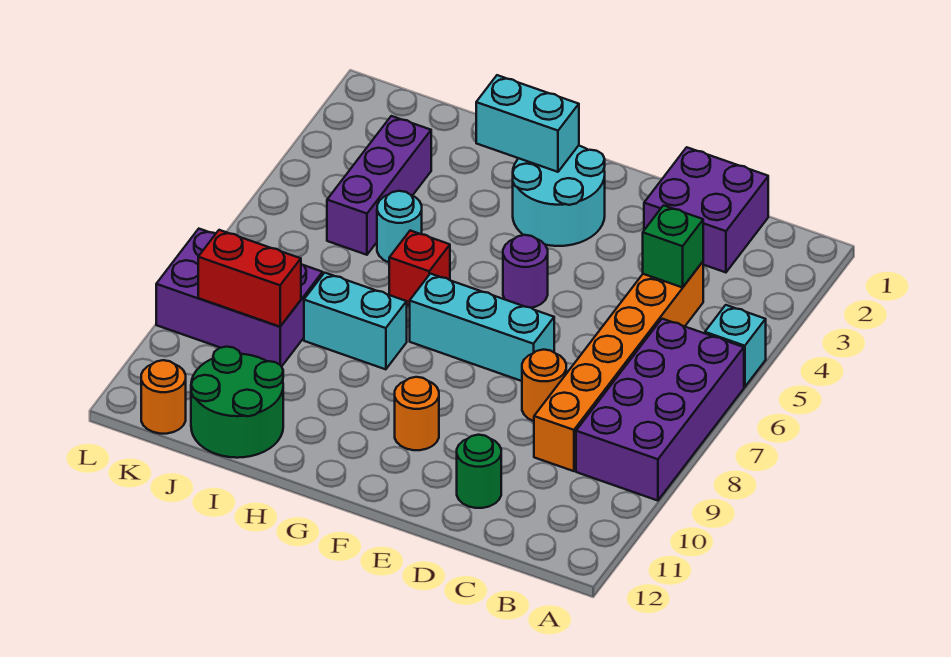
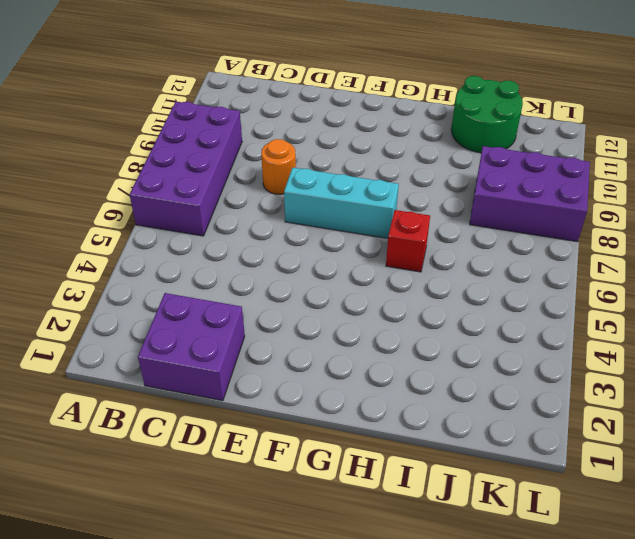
none -> cyan brick A5 level 1
none -> orange brick C4:C9 level 1
none -> green round brick D11 level 1

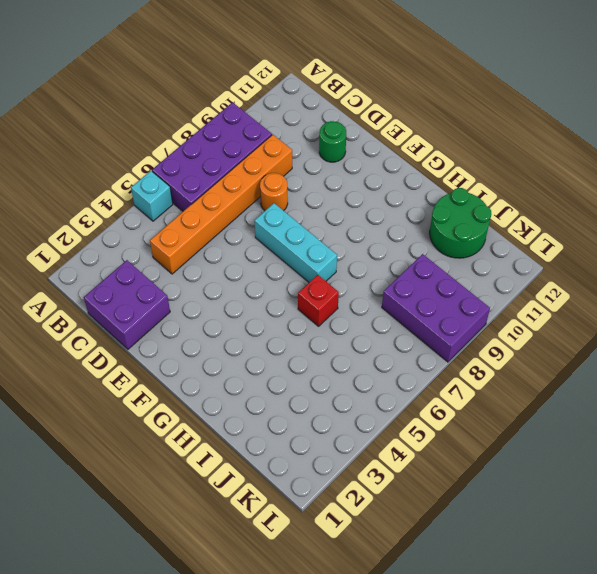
none -> cyan round brick F2:G3 level 1
none -> purple round brick F5 level 1
none -> orange round brick F10 level 1

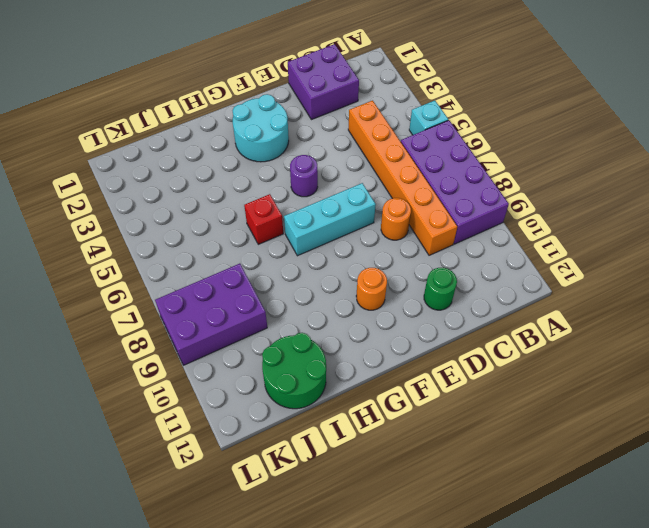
none -> cyan brick H8:I8 level 1
none -> cyan round brick I5 level 1
none -> purple brick J3:J5 level 1

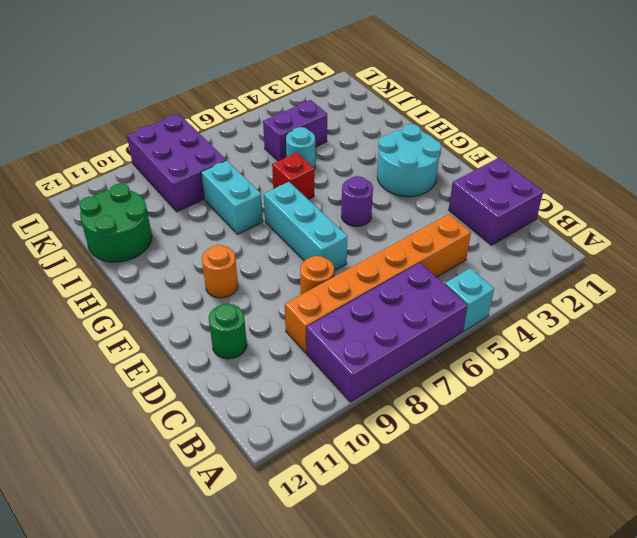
purple brick J4:J5 level 1 -> purple brick J3:J5 level 1
none -> orange round brick K12 level 1
none -> green brick C4 level 2
none -> cyan brick G2:H2 level 2

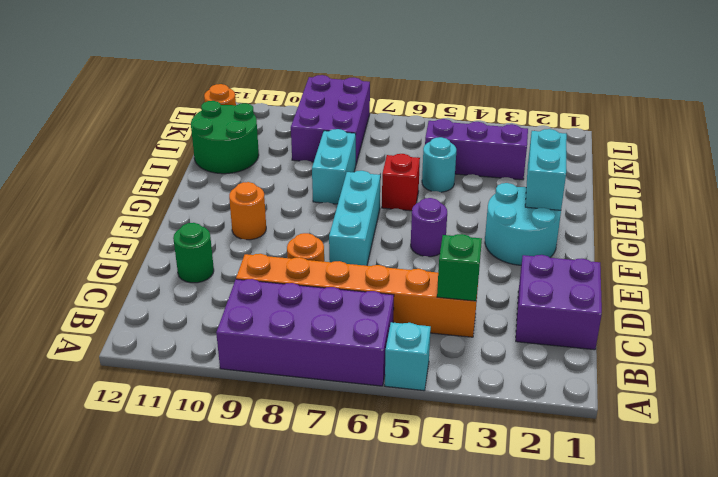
none -> red brick J9:K9 level 2

